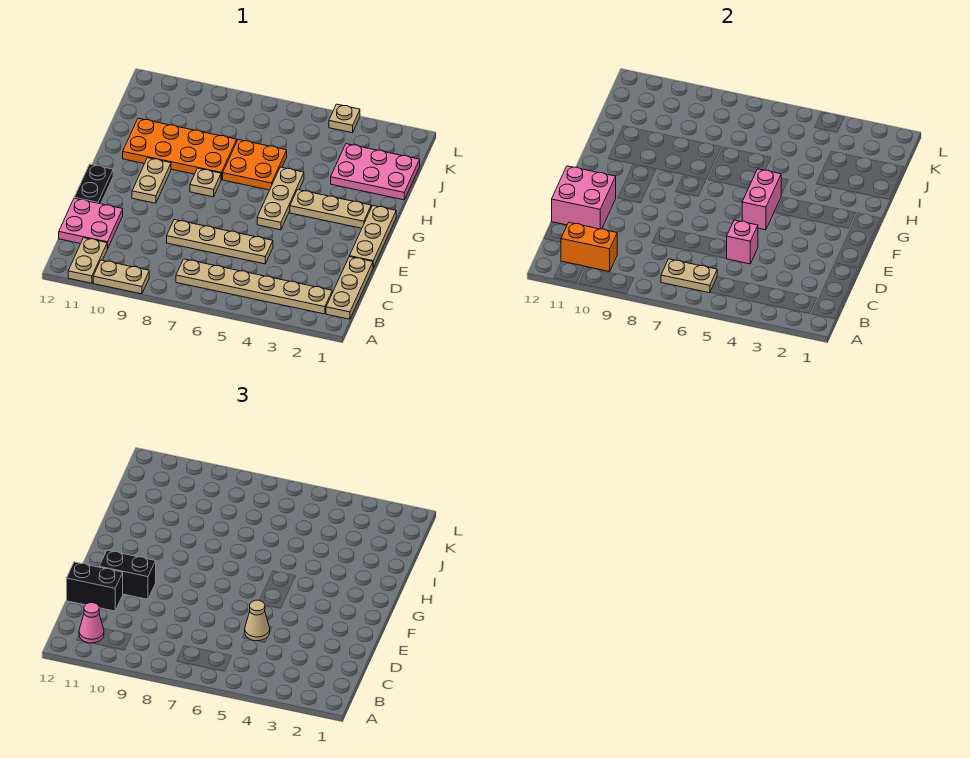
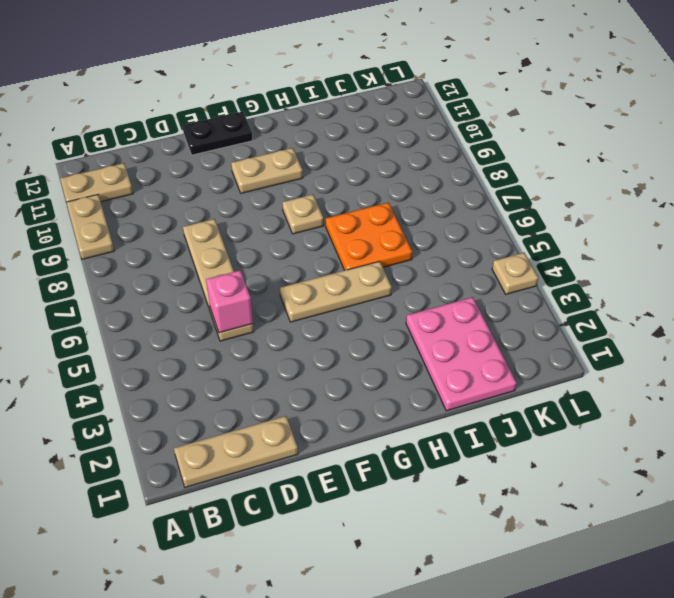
none -> tan plate B2:B7 level 1
none -> pink plate C11:D12 level 1
none -> tan plate E1:G1 level 1

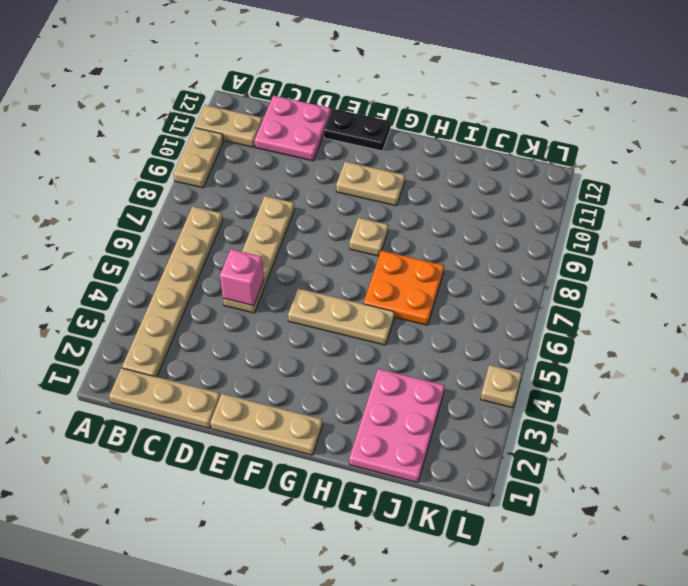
none -> tan plate G2:G4 level 1
none -> orange plate H8:I11 level 1
none -> tan plate B6:B7 level 2

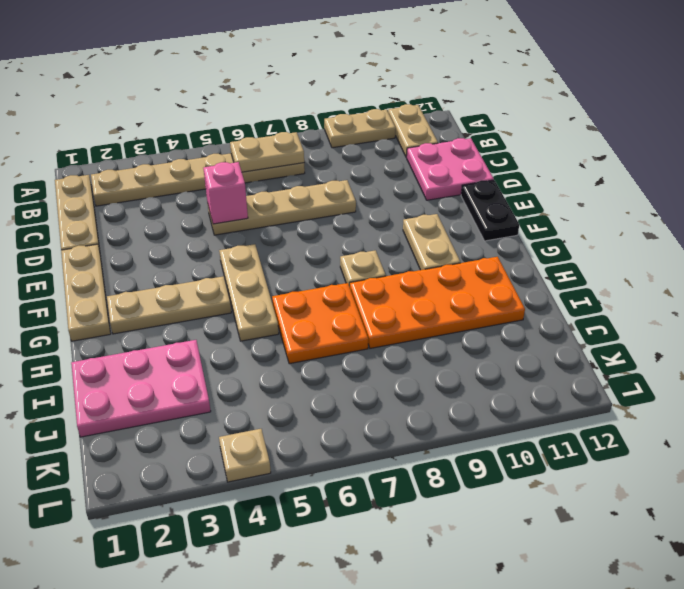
none -> orange brick B10:B11 level 2
none -> pink brick D11:E12 level 2
none -> pink brick F5:G5 level 2

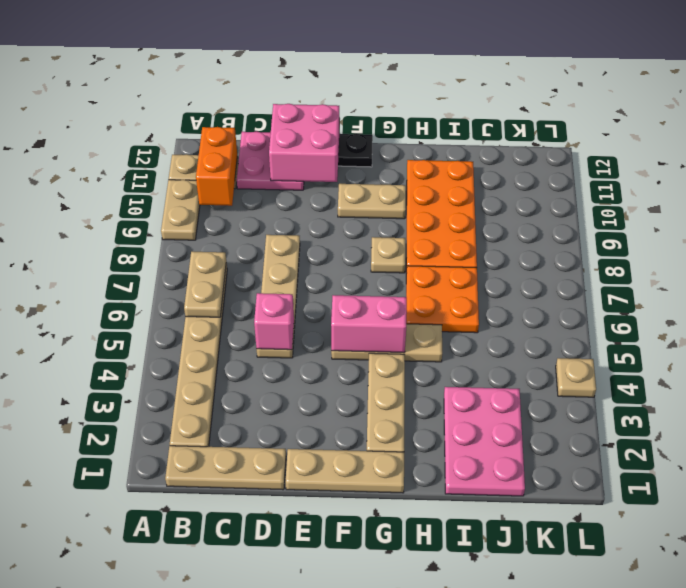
none -> pink cone B11 level 3
none -> tan cone D5 level 3
none -> black brick D11:D12 level 3

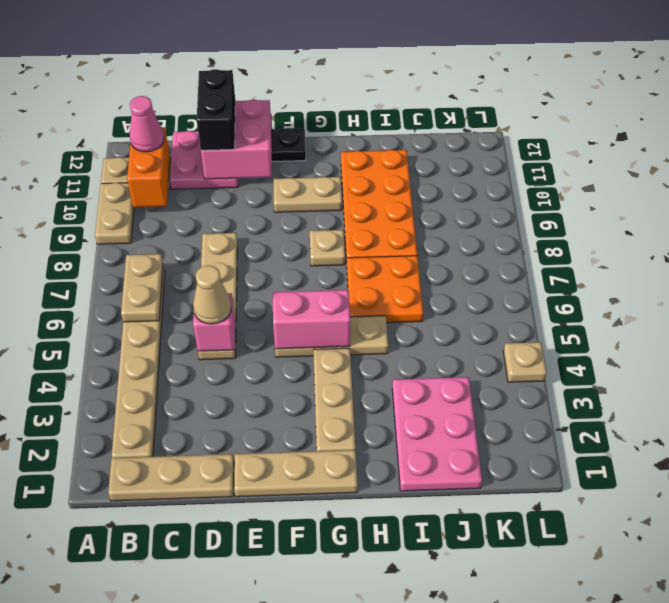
none -> black brick E10:E11 level 3

